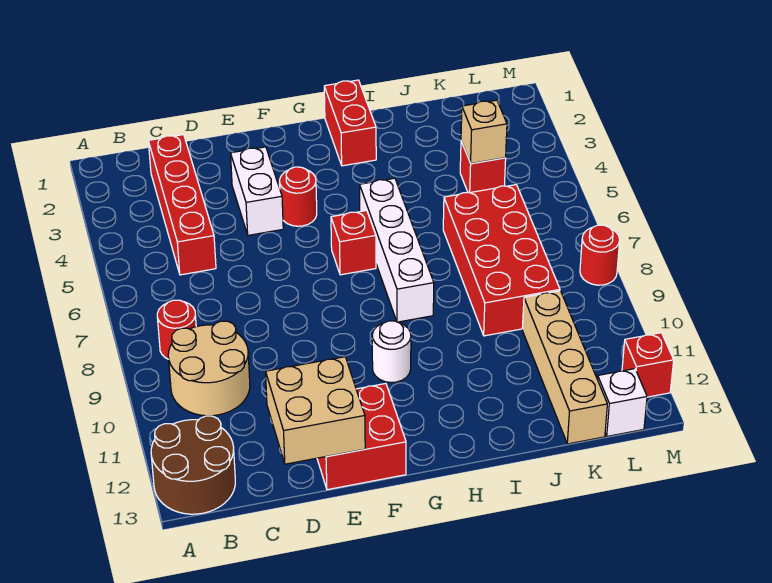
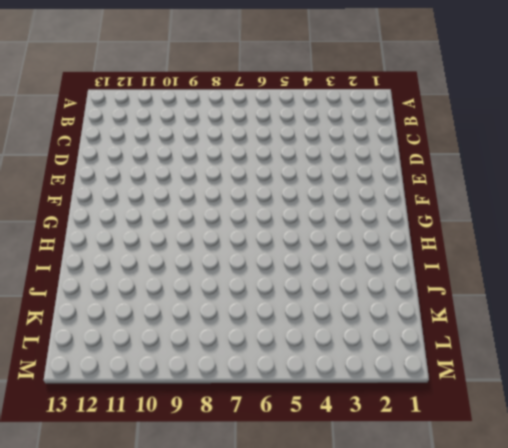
none -> brown round brick A12:B13 level 1
none -> red round brick B8 level 1
none -> tan round brick B9:C10 level 1

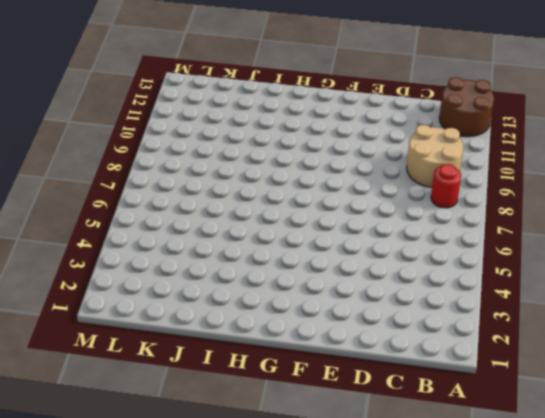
none -> red brick C2:C5 level 1
none -> white brick E3:E4 level 1
none -> red brick E12:F13 level 1

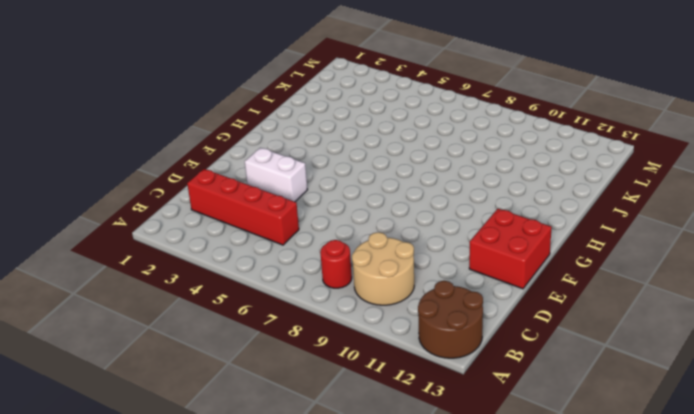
none -> red round brick F4 level 1
none -> red brick G6 level 1
none -> white round brick G10 level 1

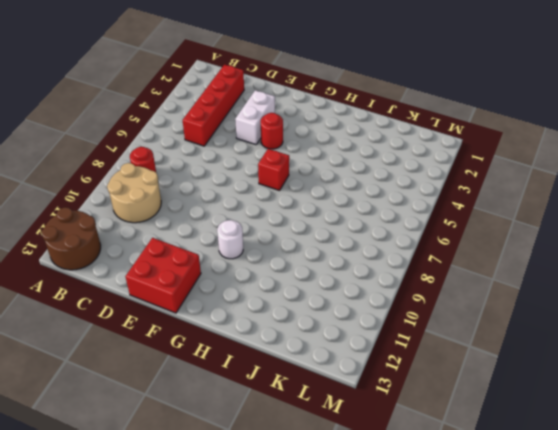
none -> red brick H1:H2 level 1
none -> white brick H5:H8 level 1
none -> red brick J6:K9 level 1

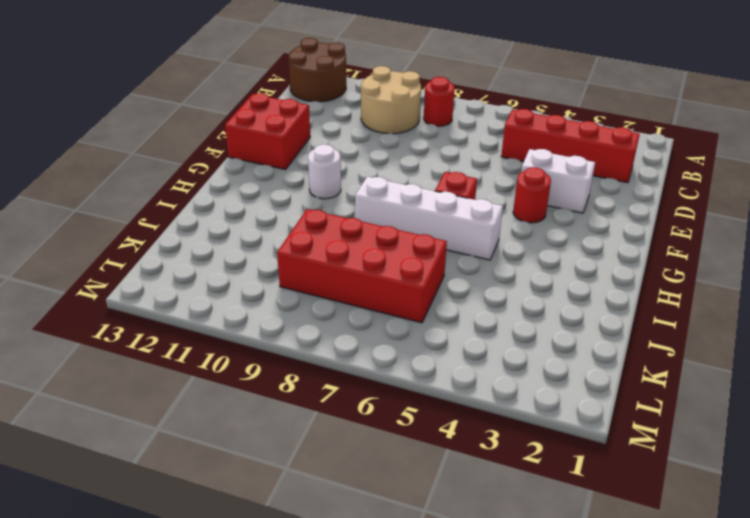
none -> red brick H1:H2 level 1
none -> red brick K4 level 1
none -> tan brick K10:K13 level 1

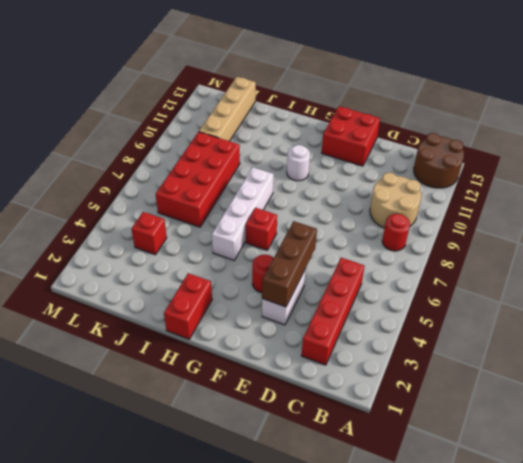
brown brick E3:E5 level 2 -> none
none -> white brick L13 level 1
none -> red round brick M8 level 1
none -> red brick M12 level 1

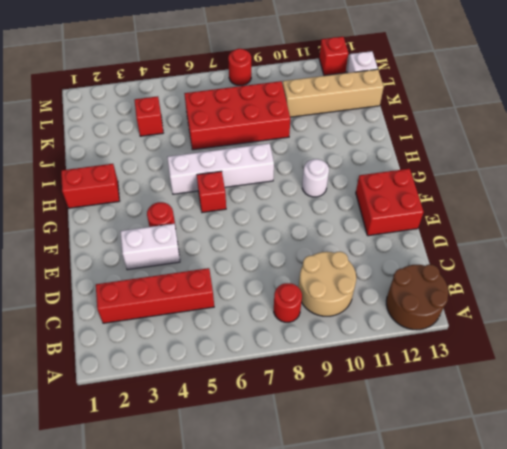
none -> tan brick D12:E13 level 2
none -> tan brick K4 level 2

